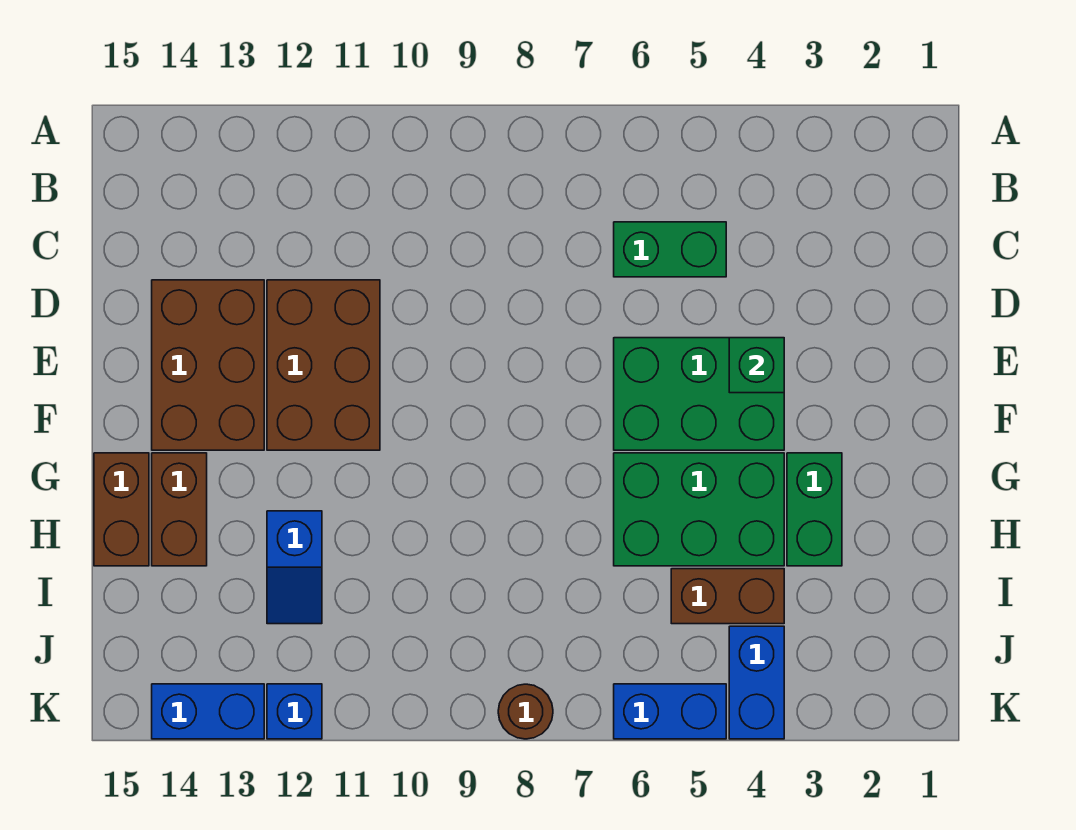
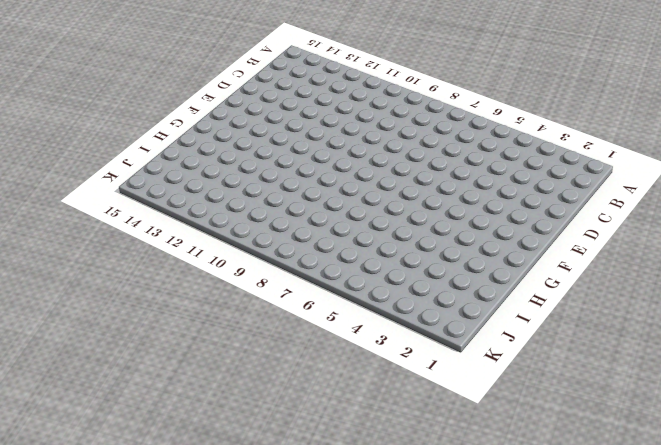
none -> green brick C5:C6 level 1
none -> brown brick D11:F12 level 1
none -> brown brick D13:F14 level 1

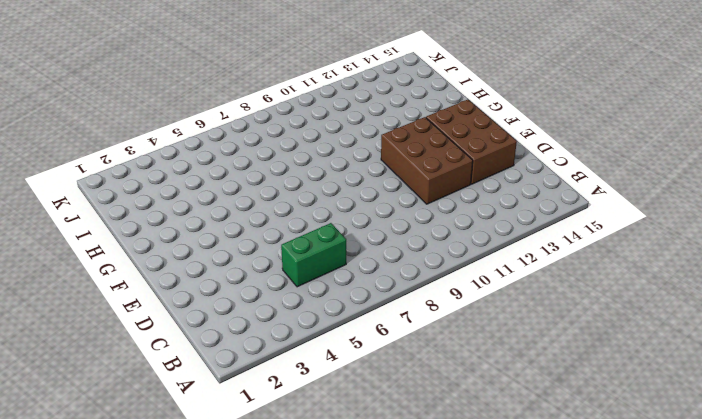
none -> green brick E4:F6 level 1
none -> green brick G3:H3 level 1
none -> green brick G4:H6 level 1

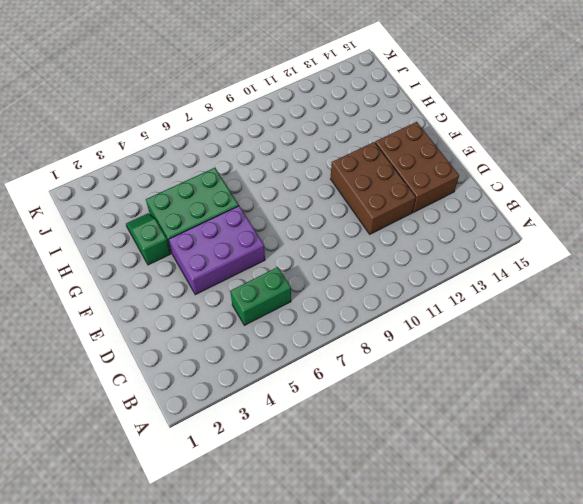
purple brick E4:F6 level 1 -> green brick E4:F6 level 1
green slope G3:H3 level 1 top G -> green brick G3:H3 level 1
none -> brown brick G14:H14 level 1
none -> brown brick G15:H15 level 1
none -> blue slope H12:I12 level 1 top H

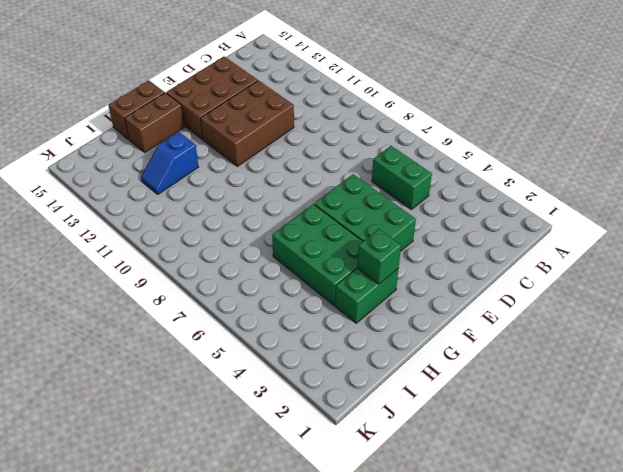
green brick G3 level 2 -> green brick E4 level 2
none -> brown brick I4:I5 level 1
none -> blue brick J4:K4 level 1
none -> blue brick K5:K6 level 1

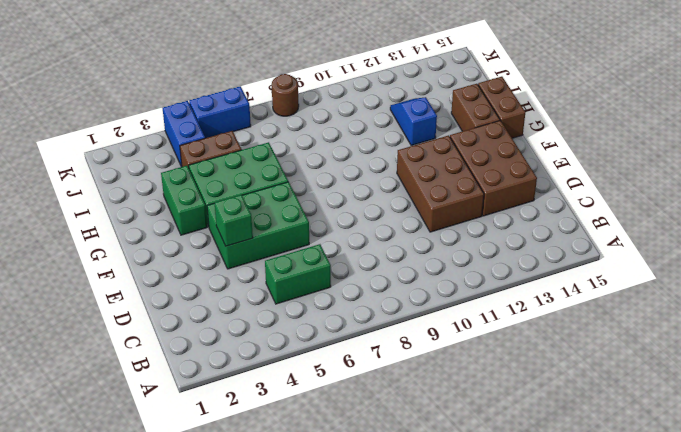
none -> blue brick K12 level 1
none -> blue brick K13:K14 level 1

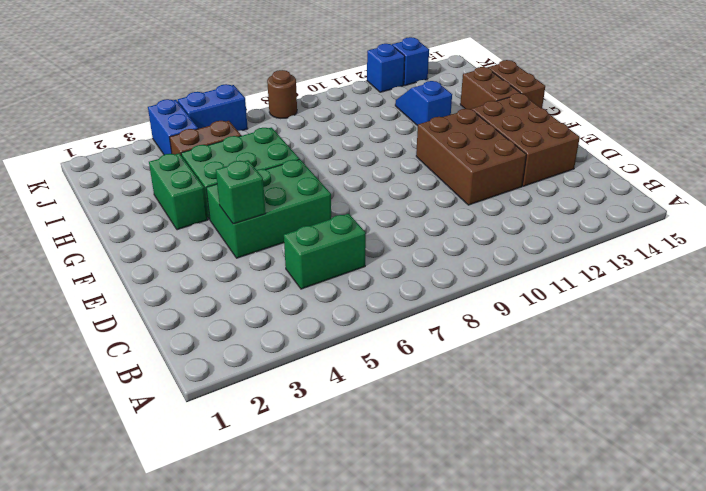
blue brick K13 level 1 -> blue brick K13:K14 level 1

